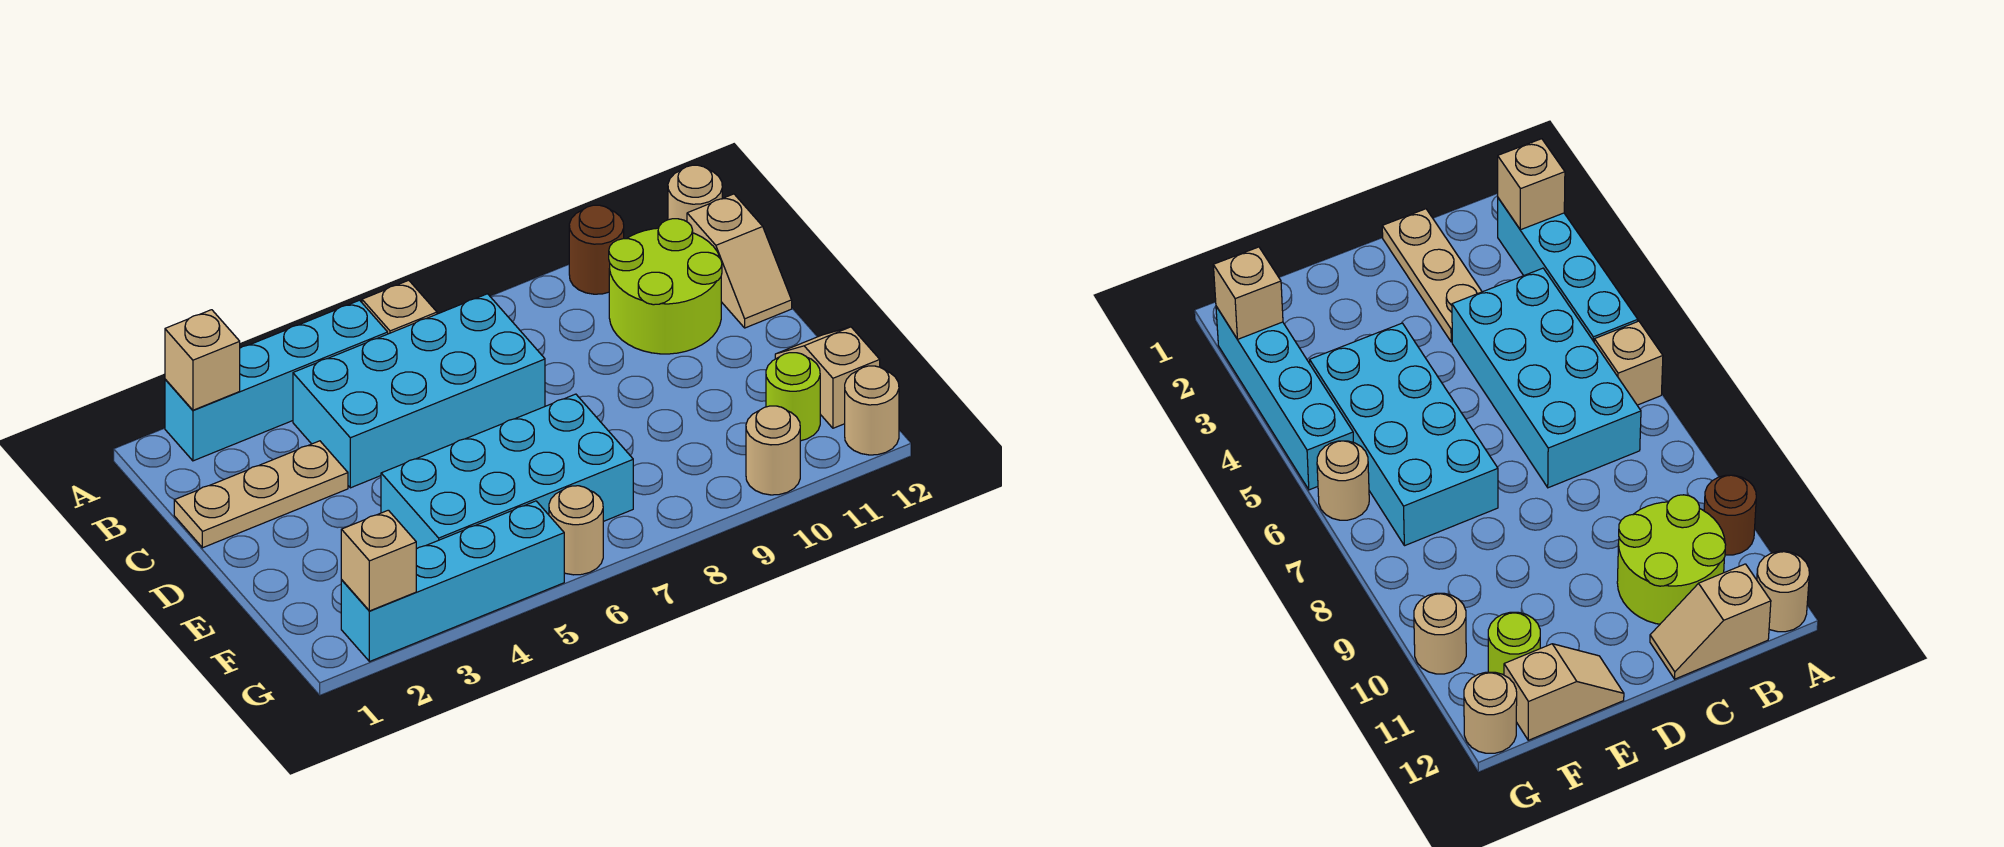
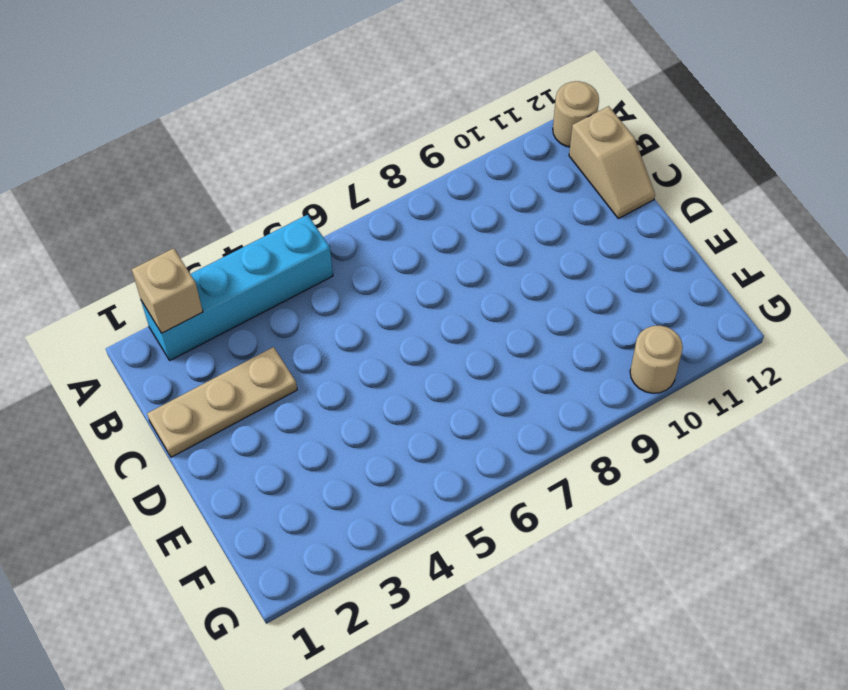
none -> tan brick A6 level 1
none -> brown round brick A10 level 1
none -> cyan brick B4:C7 level 1

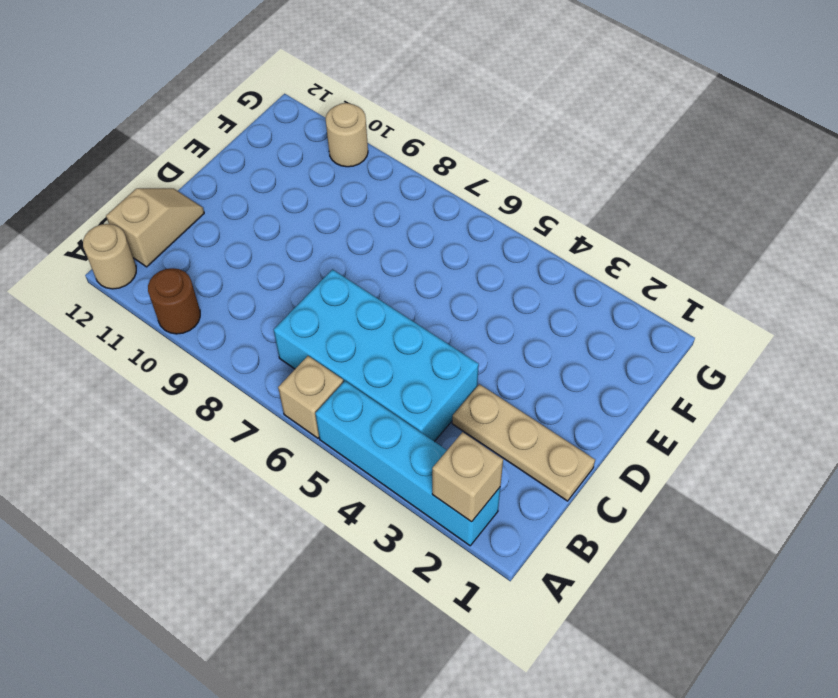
none -> lime round brick B10:C11 level 1
none -> cyan brick E4:F7 level 1
none -> tan slope E12:F12 level 1 top F

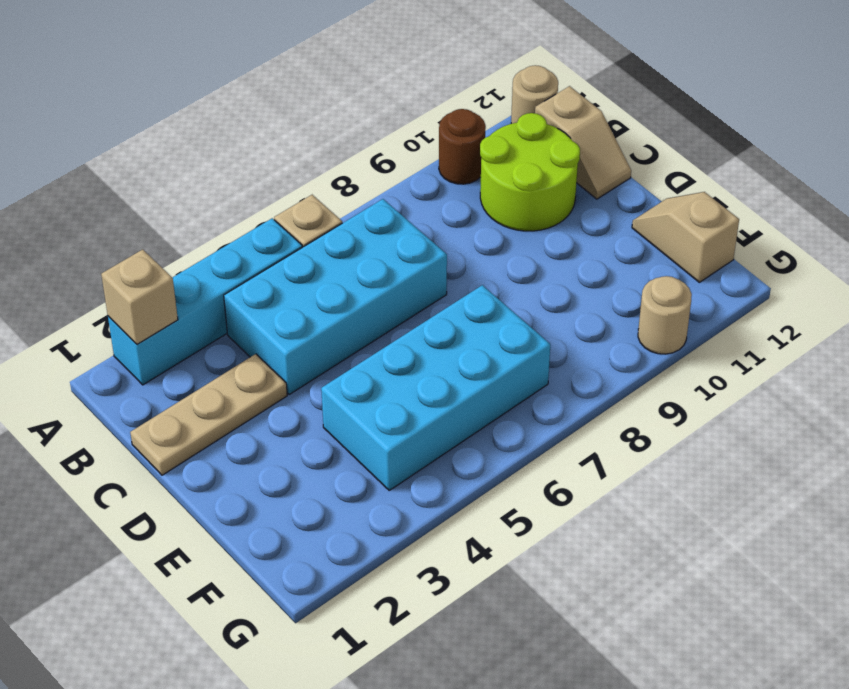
none -> lime round brick F11 level 1
none -> cyan brick G2:G5 level 1
none -> tan round brick G6 level 1

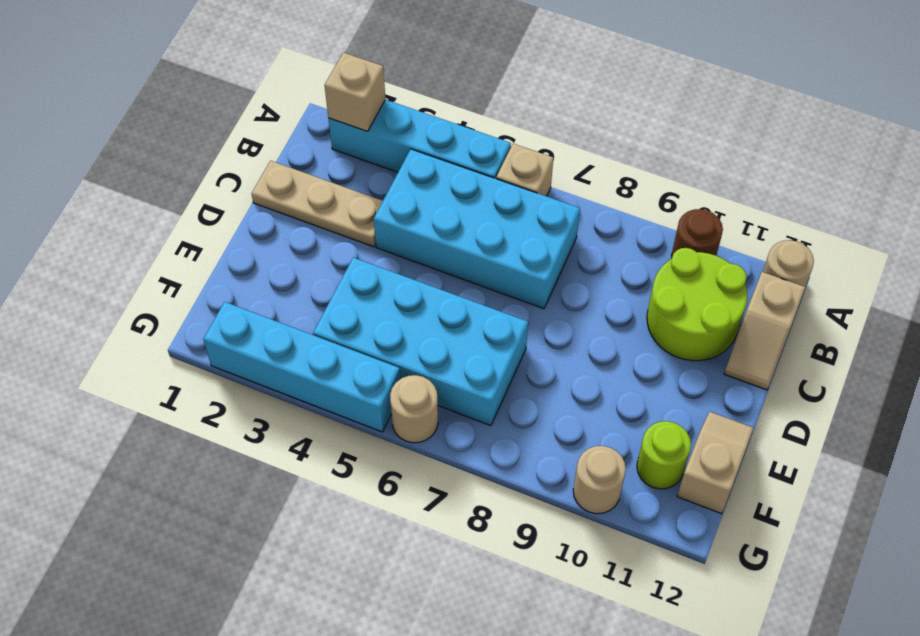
none -> tan round brick G12 level 1
none -> tan brick G2 level 2

